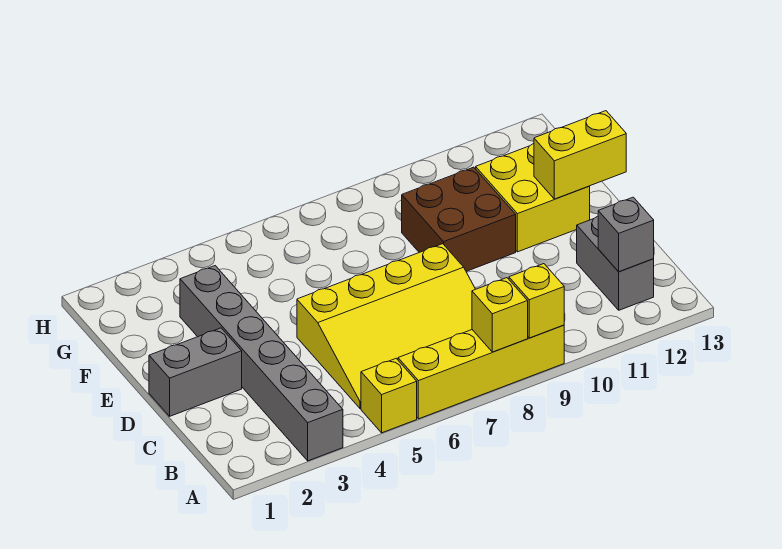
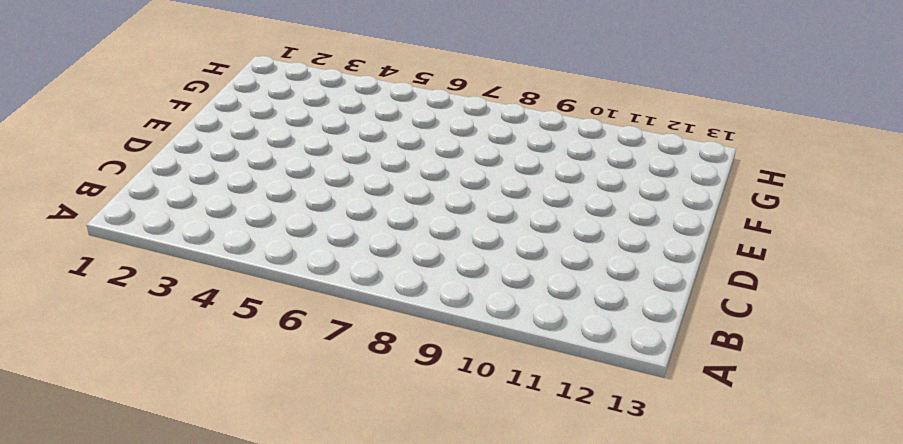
none -> grey brick A3:F3 level 1
none -> yellow brick A5 level 1
none -> yellow brick A6:A9 level 1

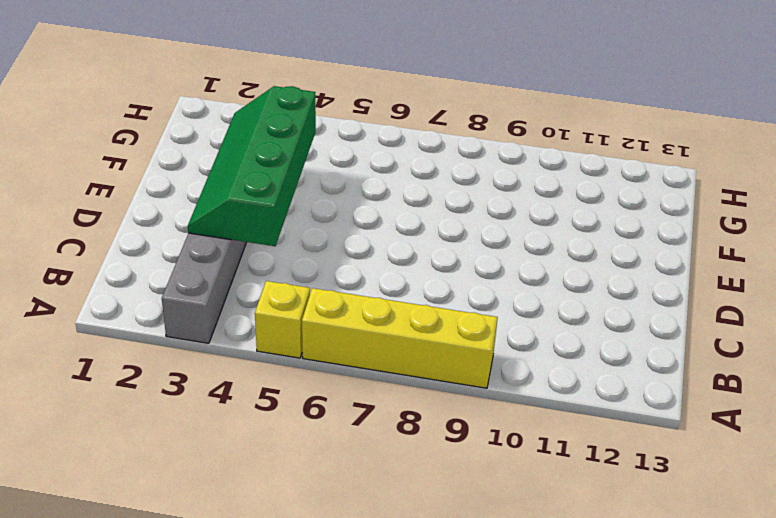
green slope C3:F4 level 2 top 4 -> none
none -> yellow slope B5:D8 level 1 top D
none -> grey brick B12:C12 level 1
none -> grey brick D1:D2 level 1

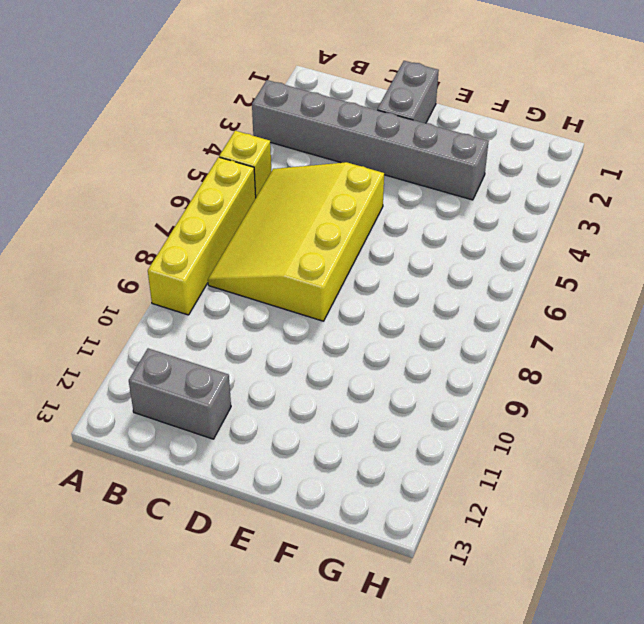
none -> brown brick E9:F10 level 1
none -> yellow brick E11:F12 level 1
none -> yellow brick A8 level 2

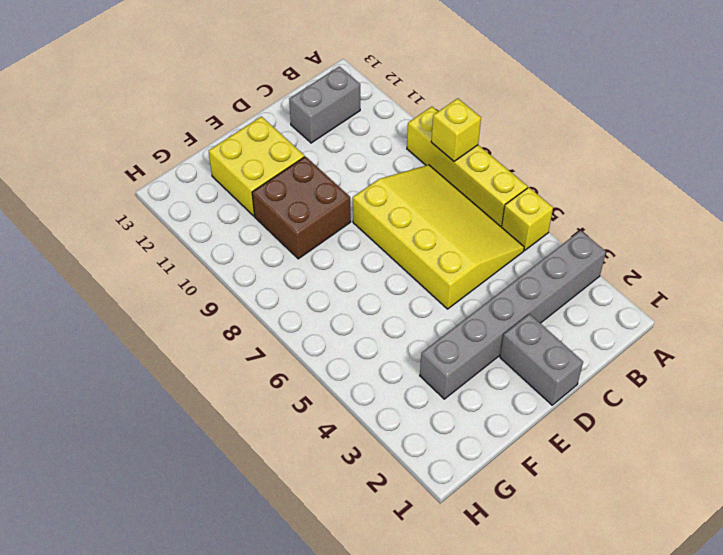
none -> yellow brick A9 level 2
none -> grey brick B12 level 2
none -> yellow brick E12:E13 level 2

